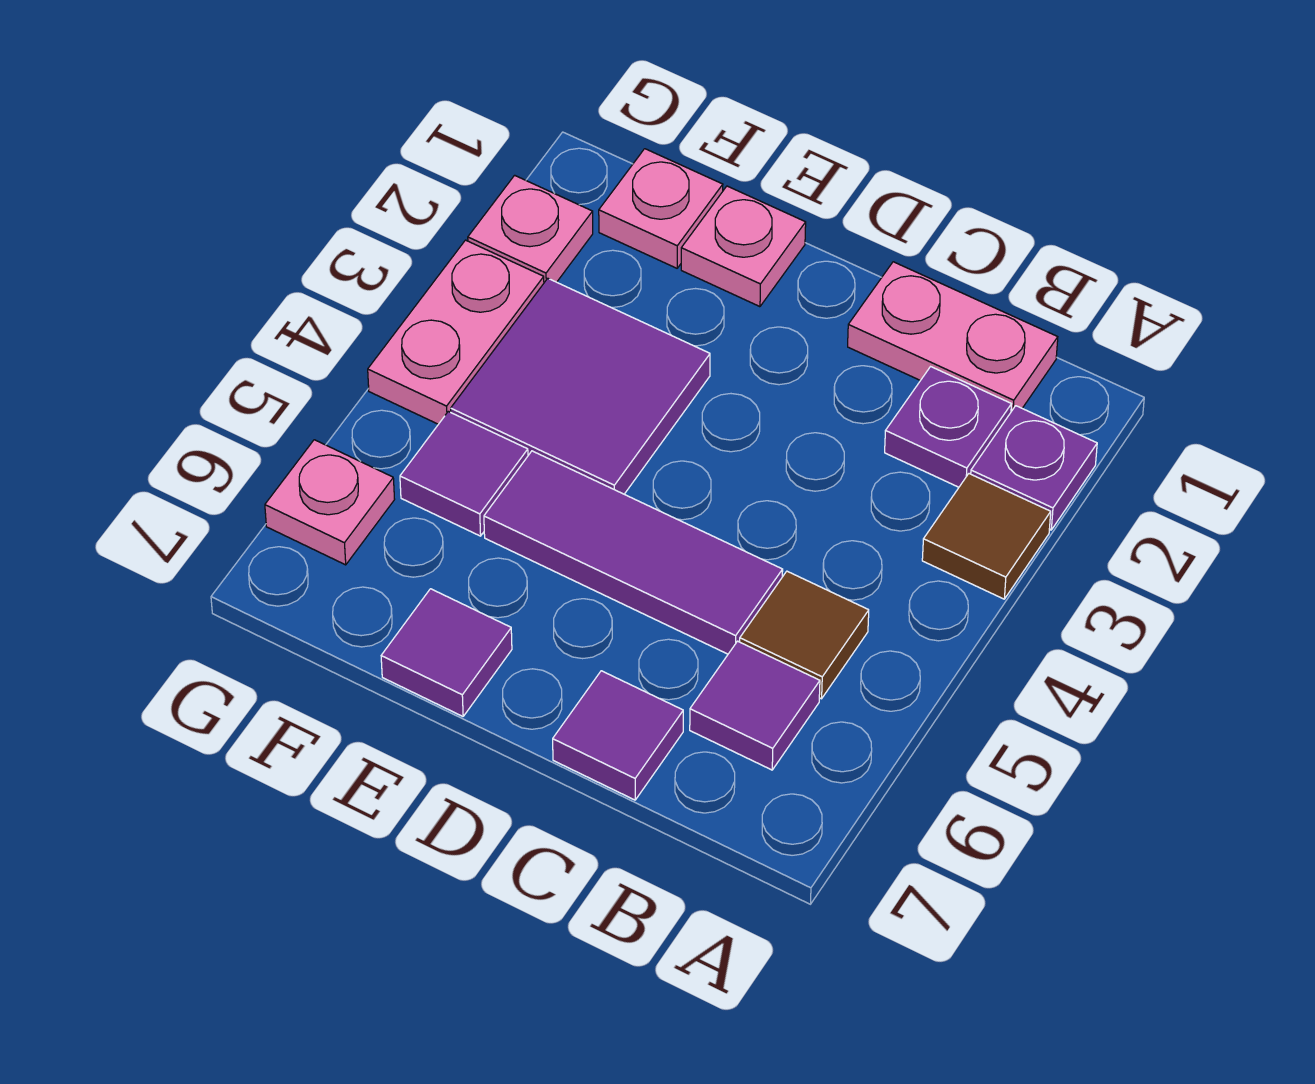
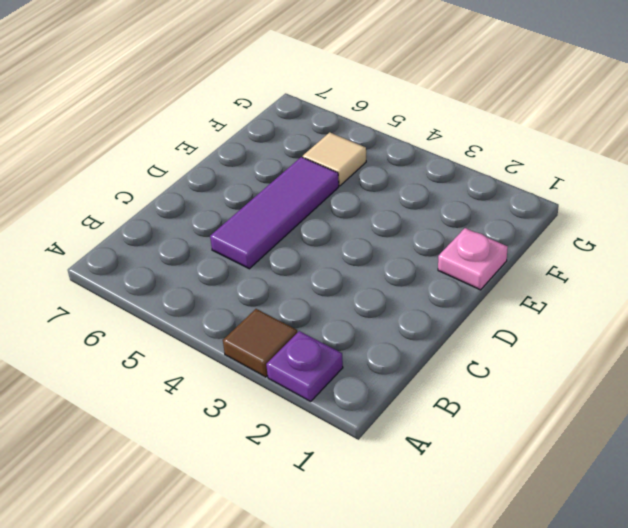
tan tile F5 level 1 -> purple tile F5 level 1
none -> pink plate B1:C1 level 1
none -> purple plate B2 level 1
none -> brown tile B5 level 1

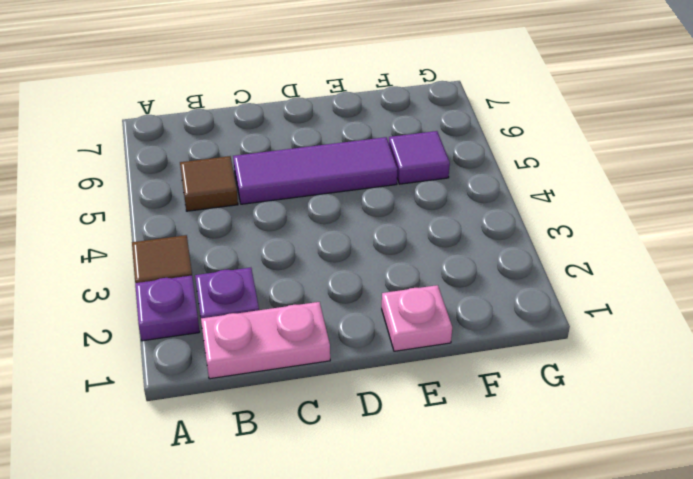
none -> purple tile B6 level 1
none -> purple tile C7 level 1
none -> purple tile E3:F4 level 1

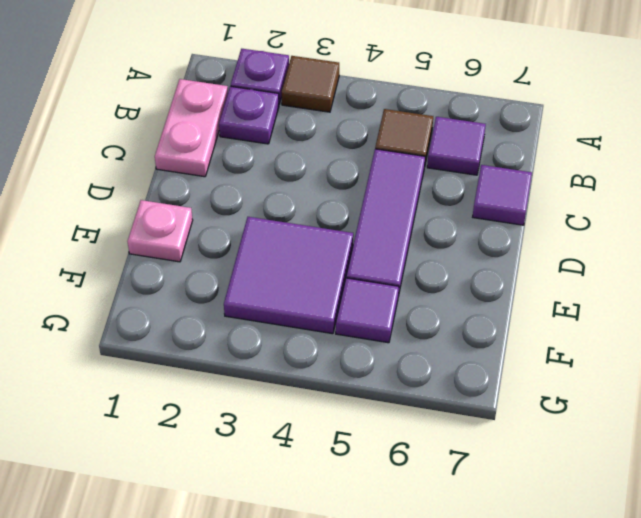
none -> purple tile E7 level 1
none -> pink plate F1 level 1
none -> pink plate G2 level 1

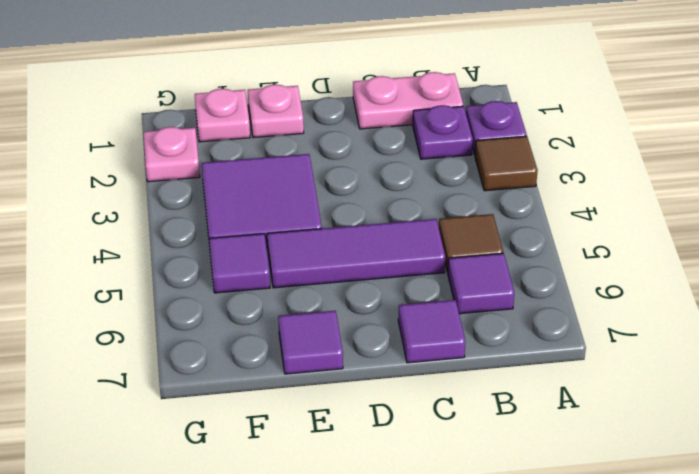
none -> pink plate G3:G4 level 1
none -> pink plate G6 level 1

